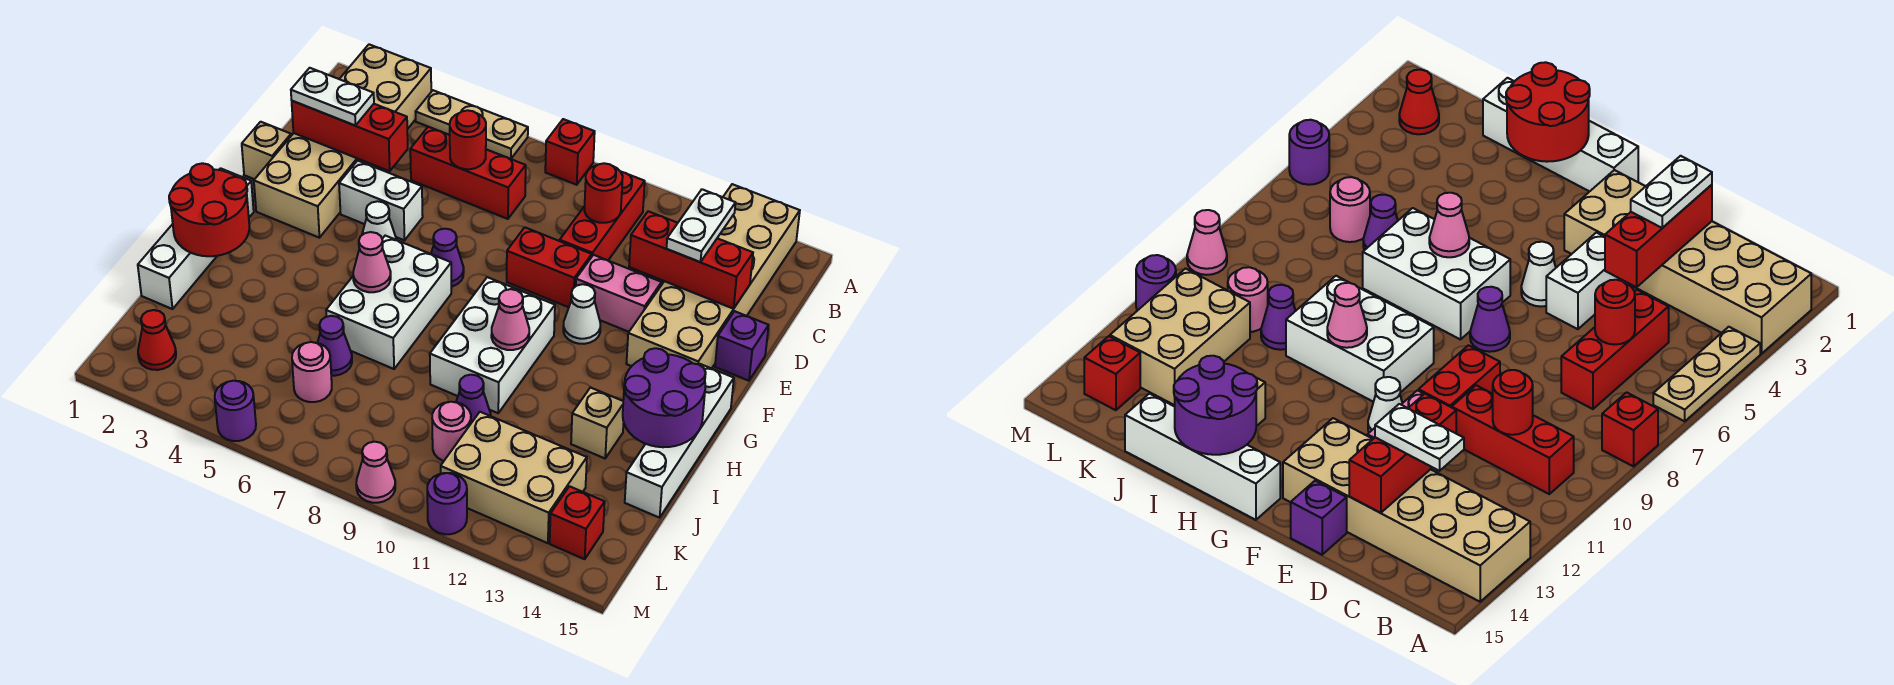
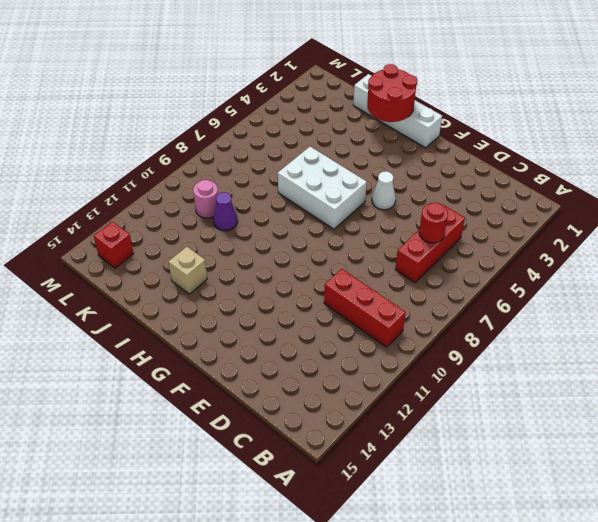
none -> tan brick A2:F3 level 1
none -> tan plate A4:A6 level 1
none -> red brick A8 level 1
none -> tan brick A13:F14 level 1

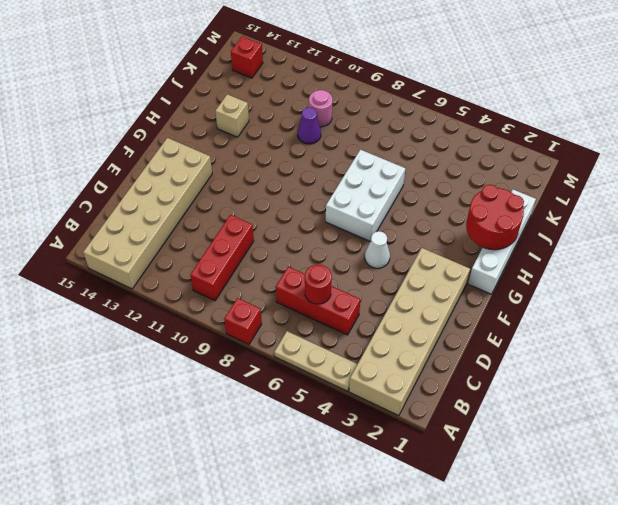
none -> tan brick E1 level 1
none -> white brick E4:E5 level 1
none -> red brick E9:E10 level 1
none -> pink brick E11:E12 level 1

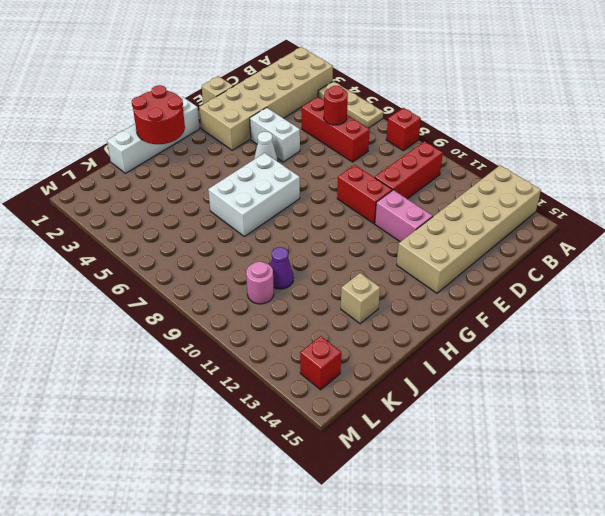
none -> purple brick E15 level 1
none -> purple cone F7 level 1
none -> white cone F11 level 1
none -> white brick G9:I10 level 1

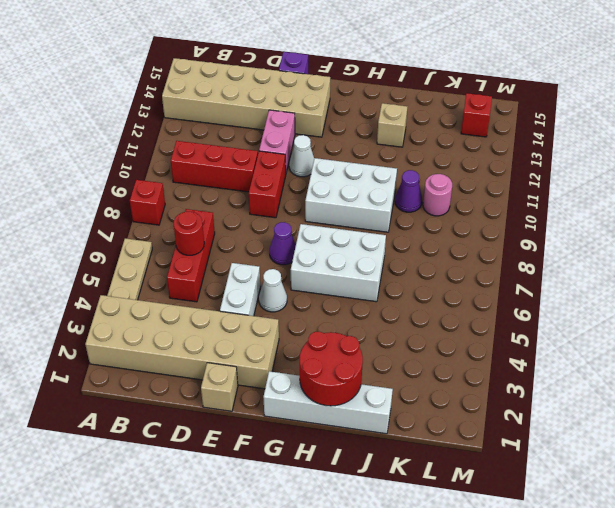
none -> white brick G15:J15 level 1
none -> purple cone J6 level 1
none -> pink round brick K6 level 1
none -> tan brick K11:L13 level 1

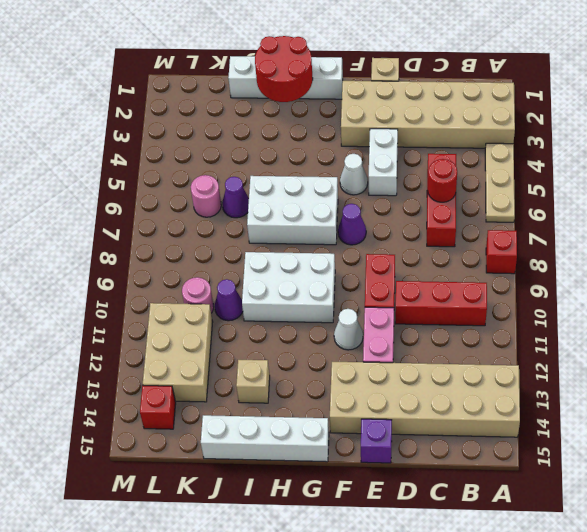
none -> red cone L2 level 1
none -> purple round brick M5 level 1
none -> pink cone M9 level 1
none -> purple round brick M11 level 1

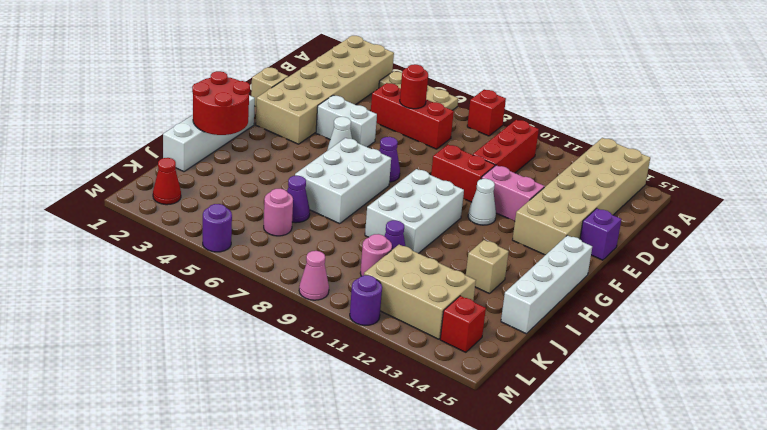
none -> red round brick C10 level 2
none -> red brick D2:D4 level 2
none -> red brick D12:D14 level 2
none -> pink cone H6 level 2

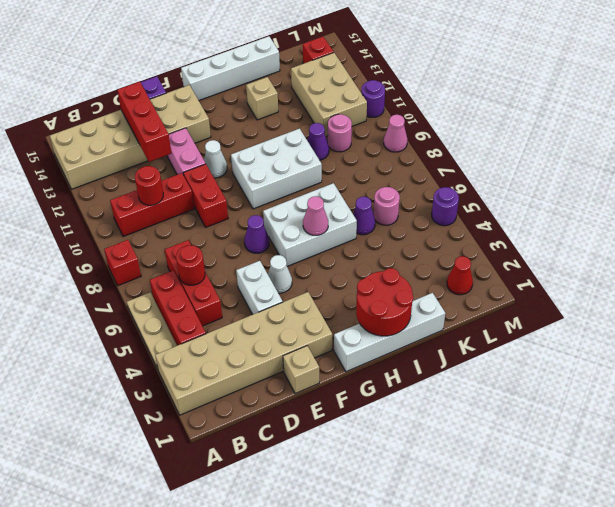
red brick B4:B6 level 1 -> red brick D2:D4 level 2
none -> pink cone H10 level 2
none -> purple round brick H14:I15 level 2
none -> white plate C13:D13 level 3
none -> white plate D2:D3 level 3

